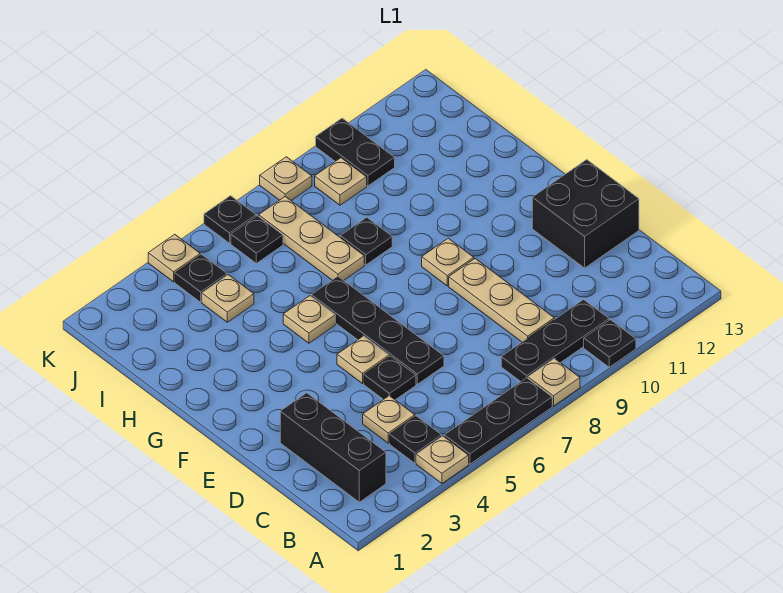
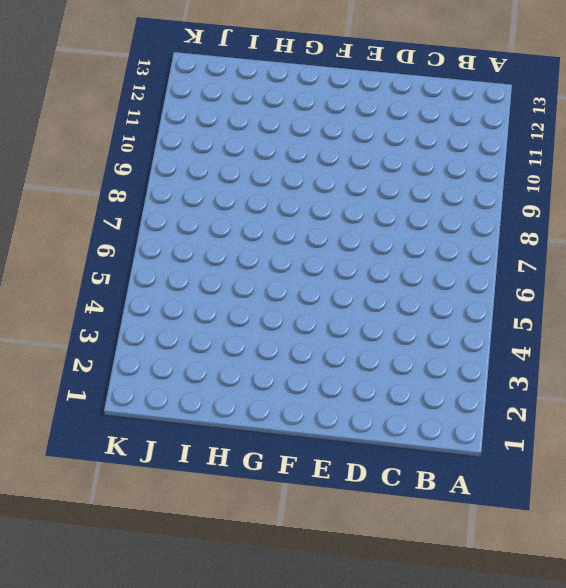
none -> tan plate A4 level 1
none -> black plate A5:A7 level 1
none -> tan plate A8 level 1

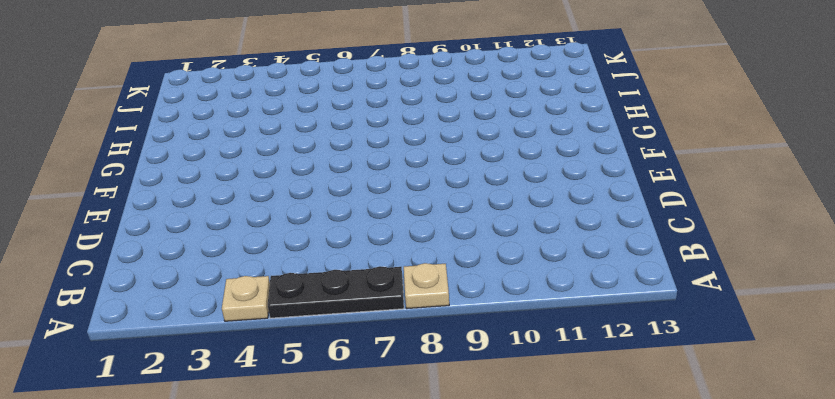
none -> black plate A10 level 1
none -> black brick B2:D2 level 1
none -> black plate B4 level 1

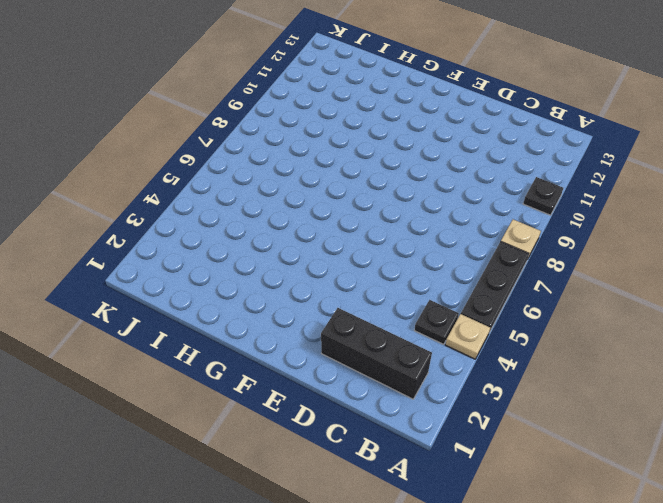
none -> black plate B8:B10 level 1
none -> tan plate C4 level 1
none -> tan plate C9:E9 level 1

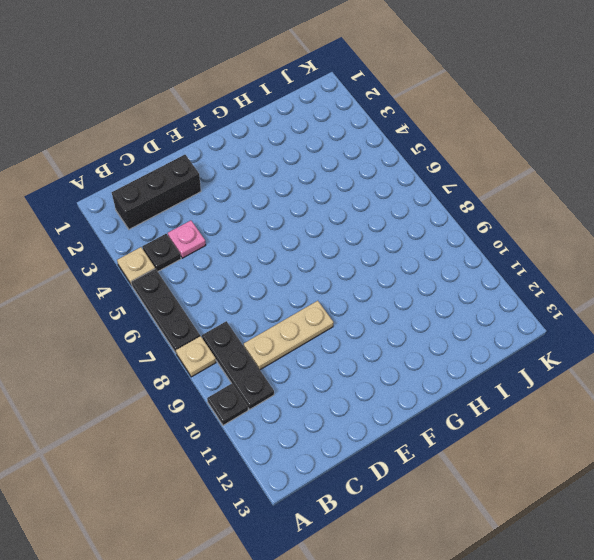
pink plate C4 level 1 -> tan plate C4 level 1
none -> black plate D5 level 1
none -> black plate D6:G6 level 1
none -> black brick D12:E13 level 1

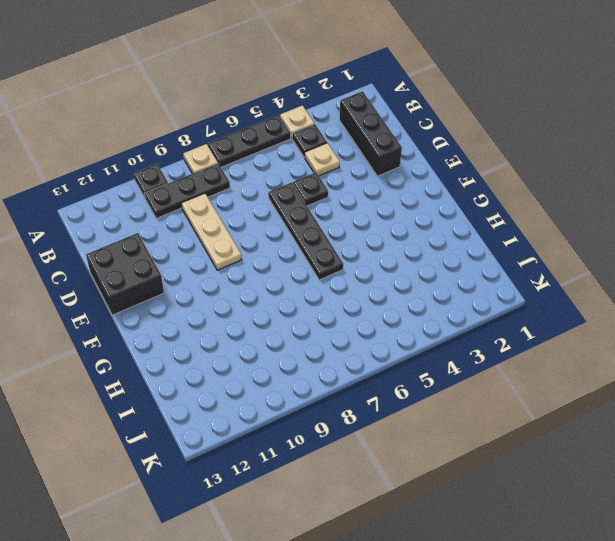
none -> tan plate E5 level 1
none -> tan plate F9 level 1
none -> tan plate G5 level 1

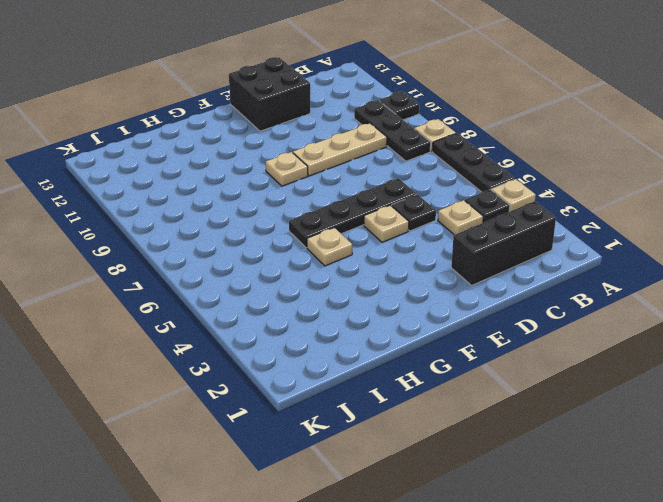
none -> tan plate H7:J7 level 1
none -> black plate H8 level 1
none -> tan plate I4 level 1

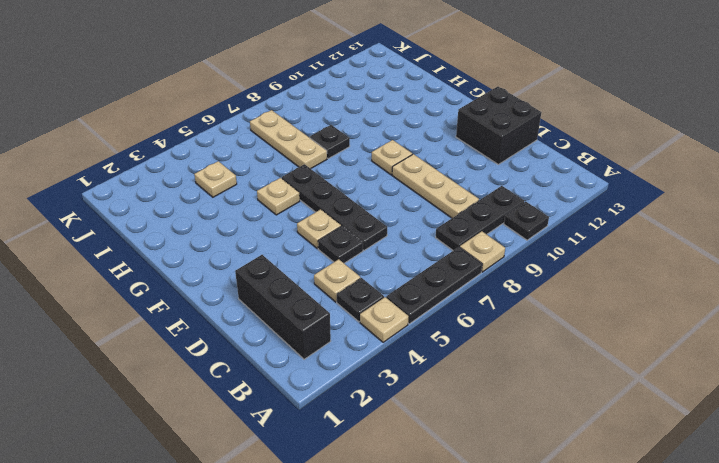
none -> black plate J4 level 1
none -> black plate J6 level 1
none -> tan plate J9 level 1

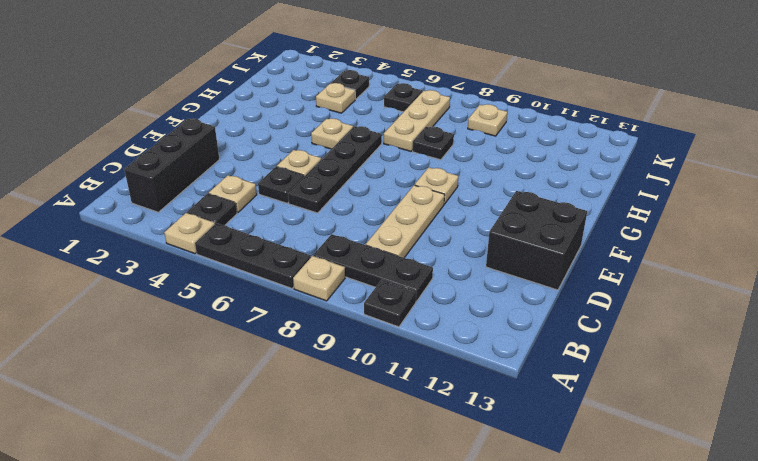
none -> black plate J10:K10 level 1
none -> tan plate K4 level 1
none -> black plate K6 level 1

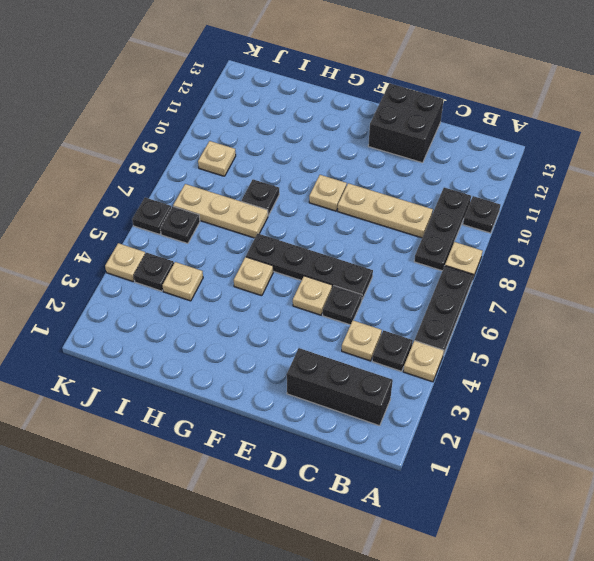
none -> black plate J10:K10 level 1
none -> tan plate K8 level 1

